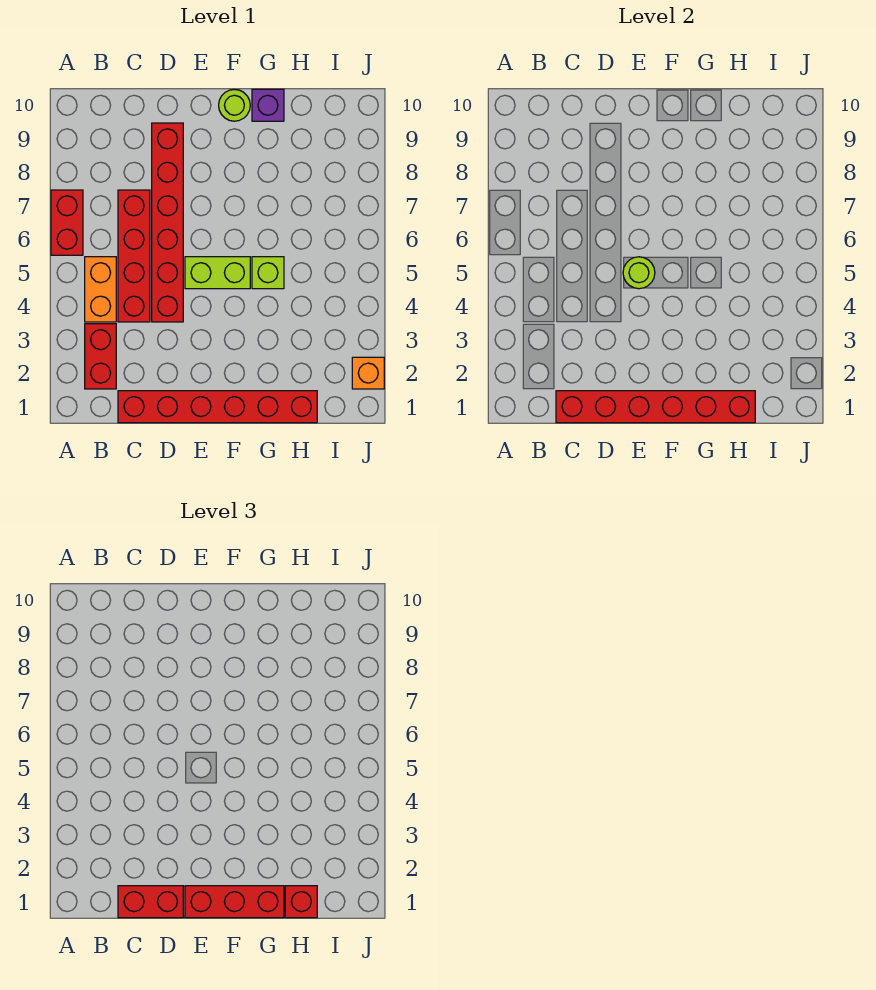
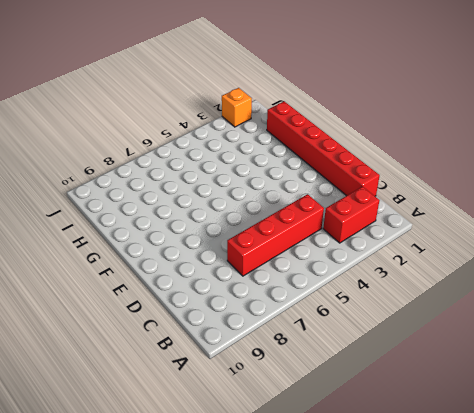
none -> red brick A6:A7 level 1
none -> orange brick B4:B5 level 1
none -> red brick D4:D9 level 1

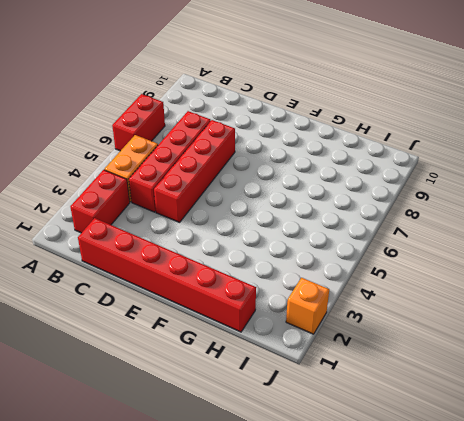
red brick D4:D7 level 1 -> red brick D4:D9 level 1
none -> lime brick E5:F5 level 1
none -> lime round brick F10 level 1
none -> lime brick G5 level 1

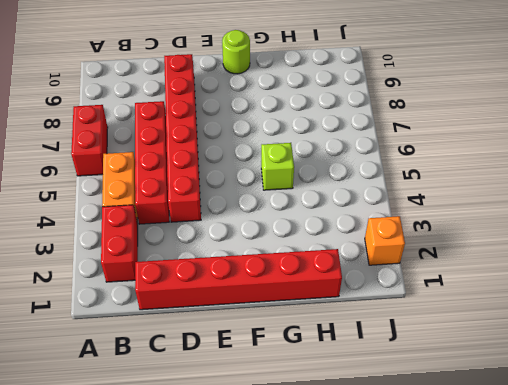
none -> lime brick E5:F5 level 1
none -> purple brick G10 level 1
none -> red brick C1:H1 level 2

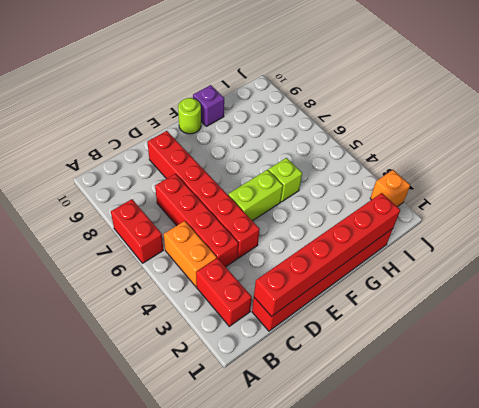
none -> lime round brick E5 level 2
none -> red brick C1:D1 level 3
none -> red brick E1:G1 level 3

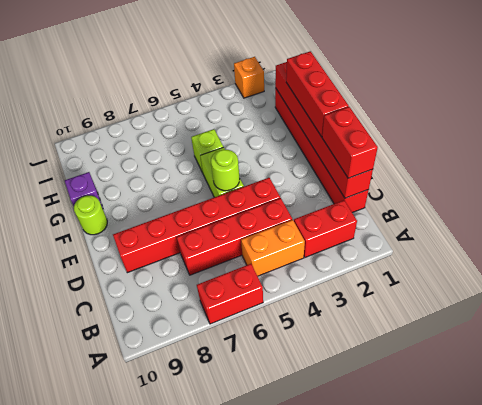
none -> red brick H1 level 3

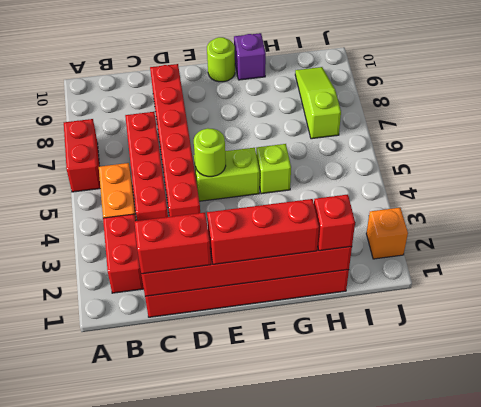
lime slope I7:I9 level 1 top 7 -> none

